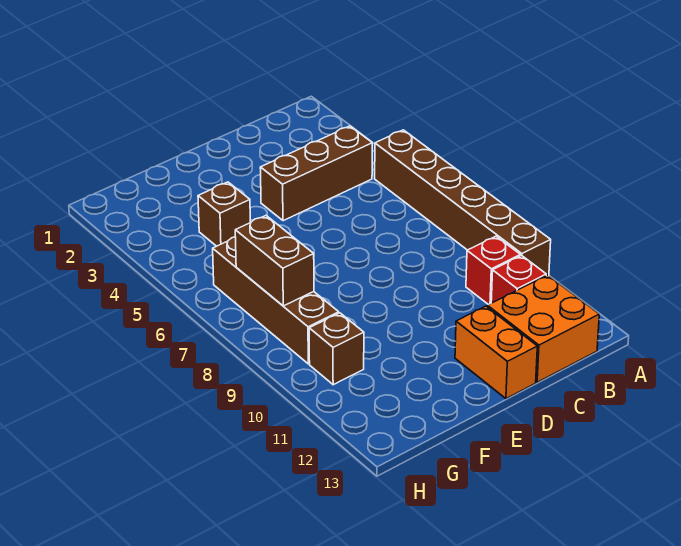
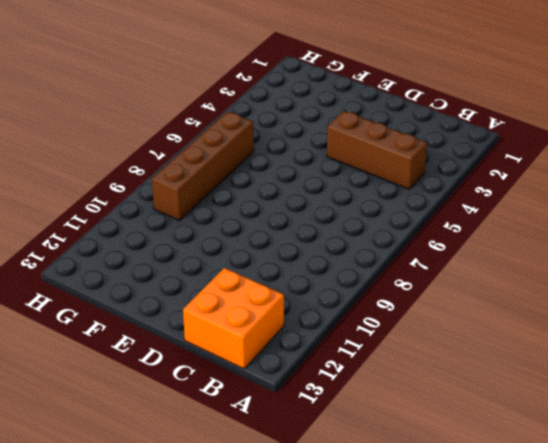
none -> brown brick A5:A10 level 1
none -> red brick B10 level 1

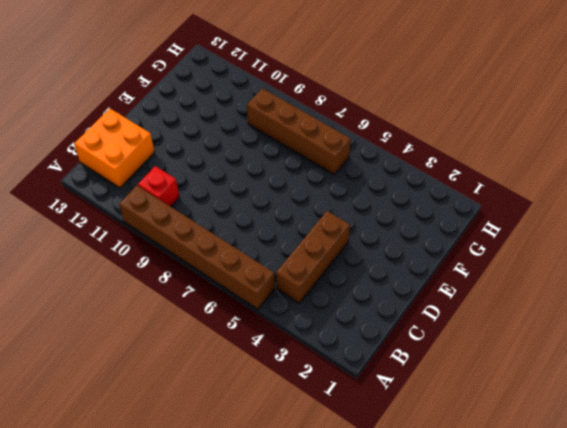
none -> red brick B11 level 1
none -> orange brick D12:D13 level 1

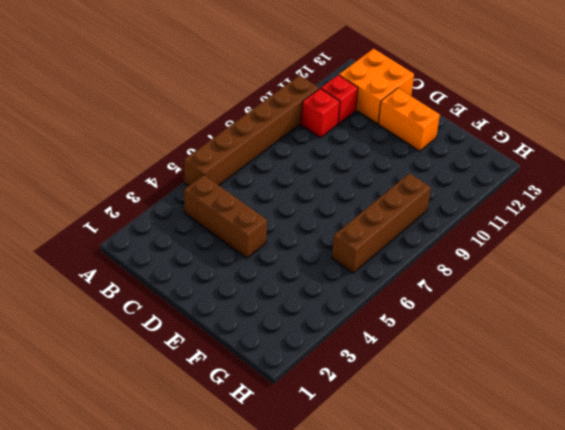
orange brick D12:E12 level 1 -> orange brick D12:D13 level 1
none -> brown brick F4 level 1
none -> brown brick G10 level 1

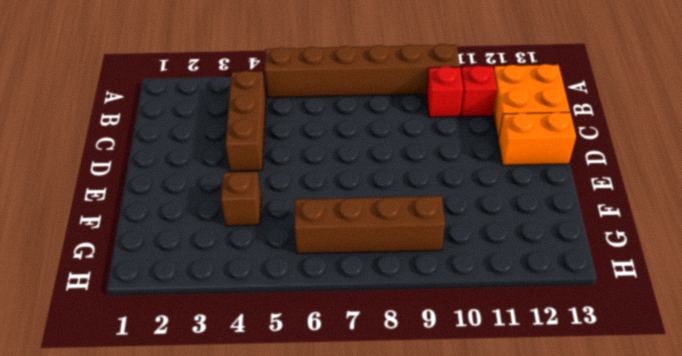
none -> brown brick G10 level 1
none -> brown brick G7:G8 level 2

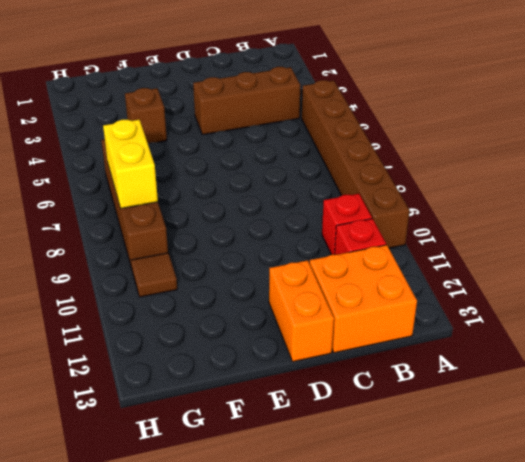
yellow brick G7:G8 level 2 -> brown brick G7:G8 level 2
brown tile G10 level 1 -> brown brick G10 level 1

